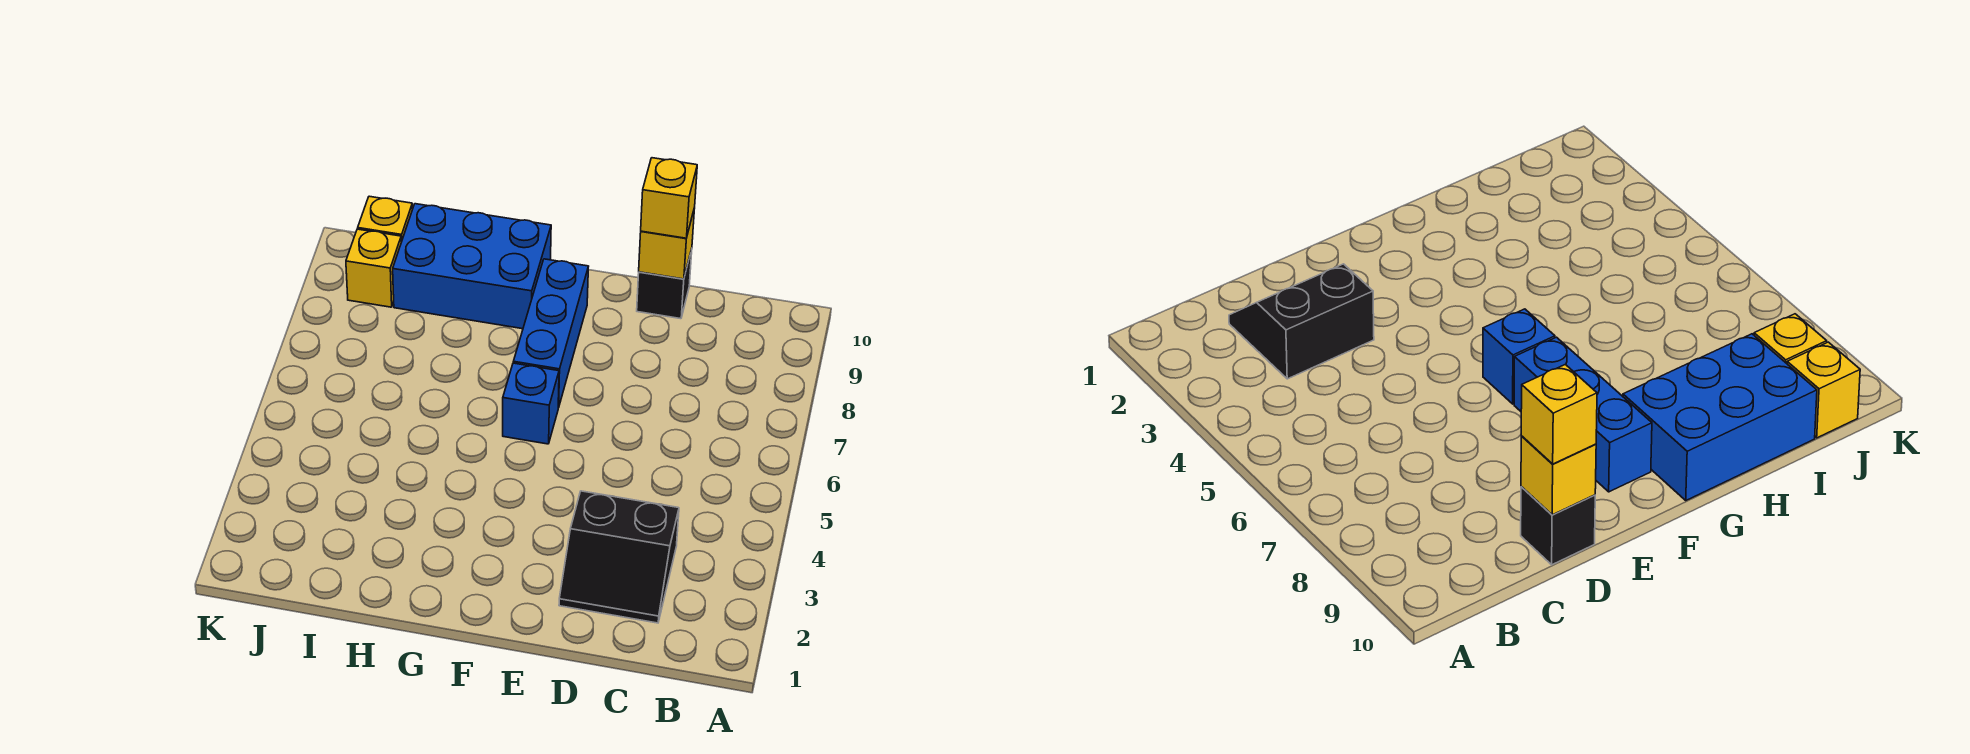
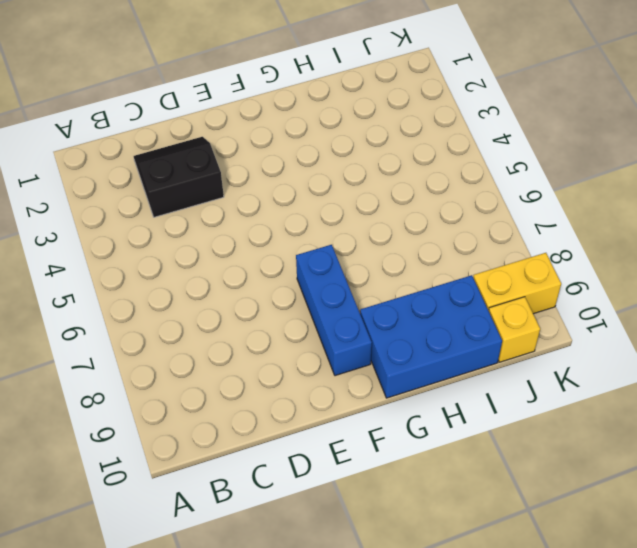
yellow brick J9:K9 level 1 -> yellow brick J9 level 1
none -> black brick D10 level 1
none -> blue brick F6 level 1

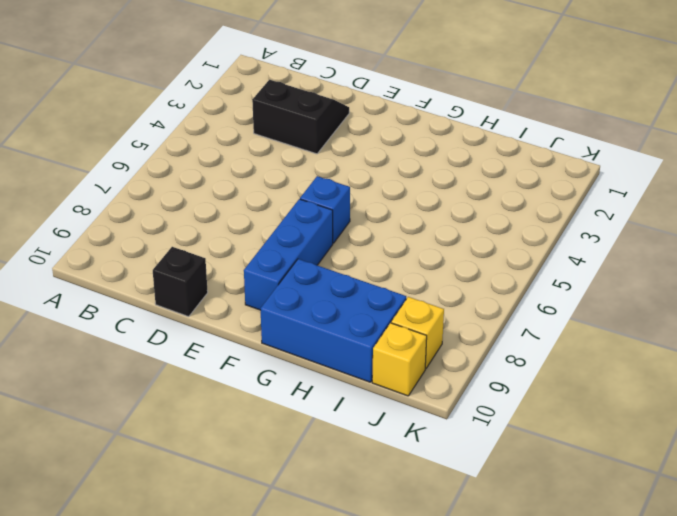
none -> yellow brick D10 level 2
none -> yellow brick D10 level 3

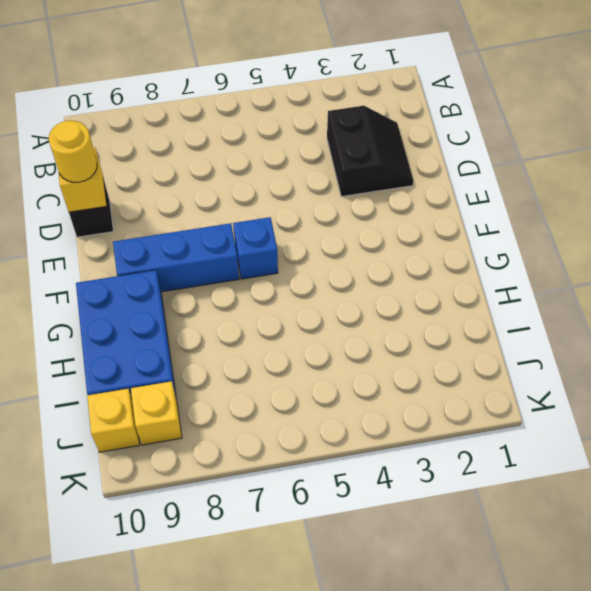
yellow round brick D10 level 3 -> yellow brick D10 level 3

